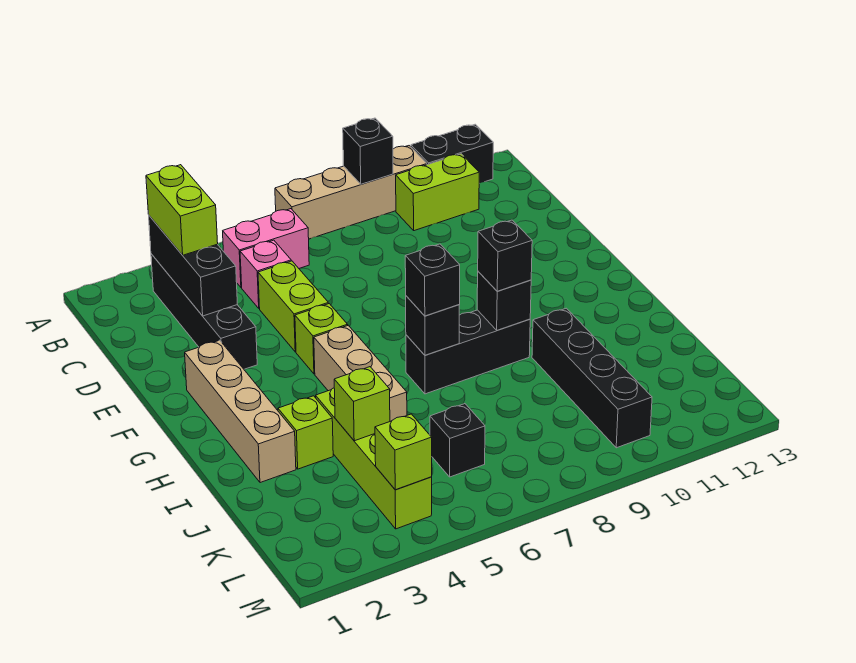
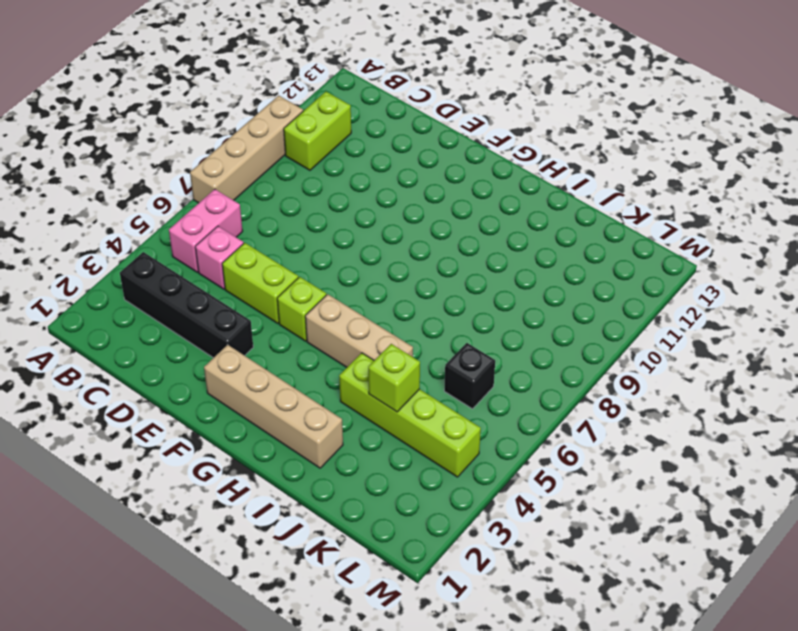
none -> black brick A11:A12 level 1
none -> black brick H7:H9 level 1
none -> lime brick I3 level 1

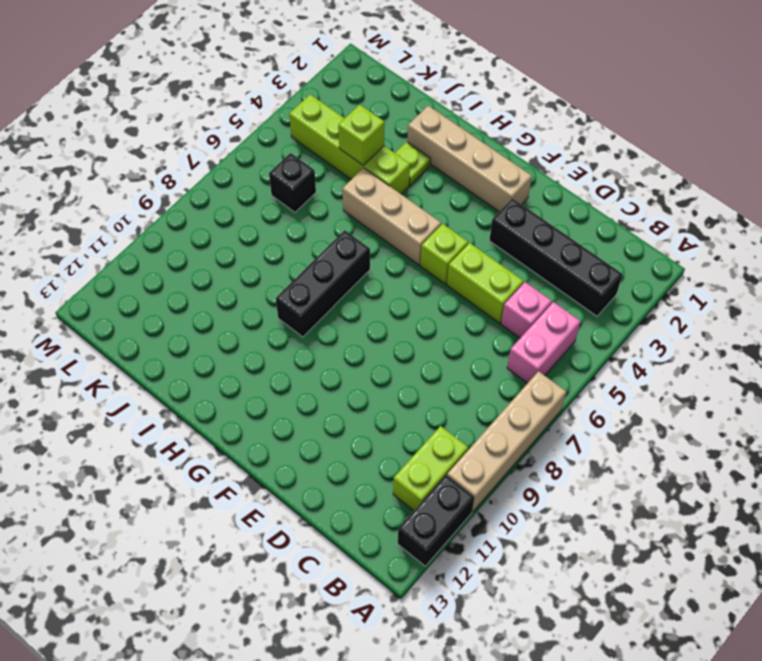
lime plate I3 level 1 -> lime brick I3 level 1
none -> black brick I10:L10 level 1
none -> black brick A9 level 2
none -> black brick B3:D3 level 2

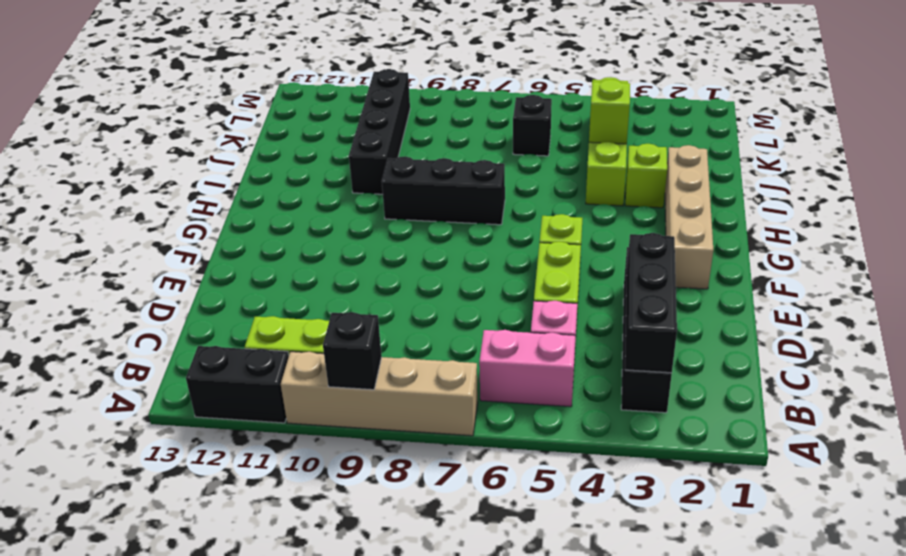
none -> tan brick G5:I5 level 1
none -> black brick H7 level 2
none -> black brick H9 level 2

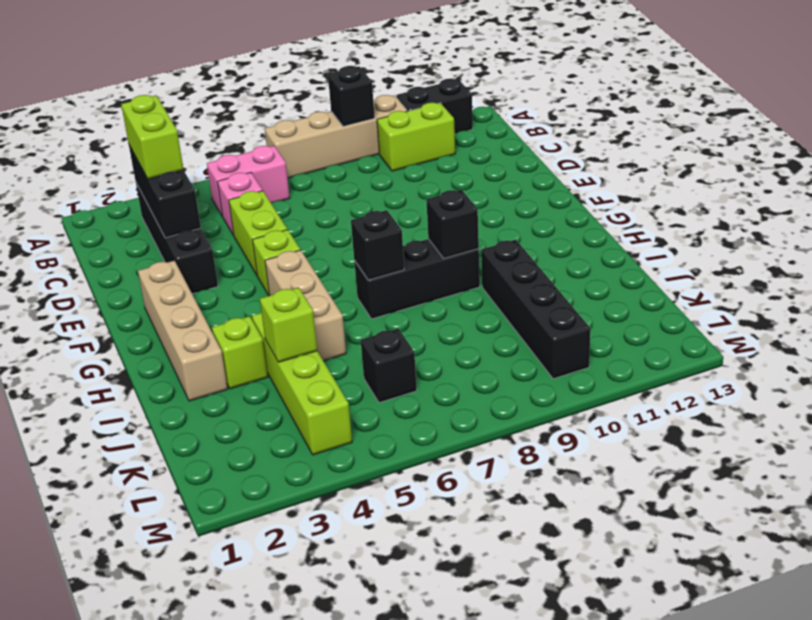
none -> lime brick L4 level 2
none -> black brick H7 level 3
none -> black brick H9 level 3

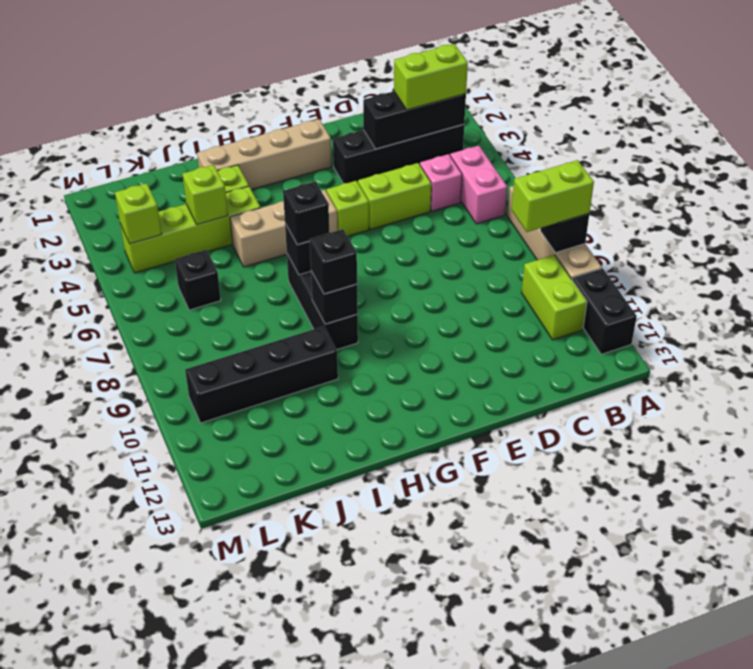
lime brick A9:B9 level 3 -> none

